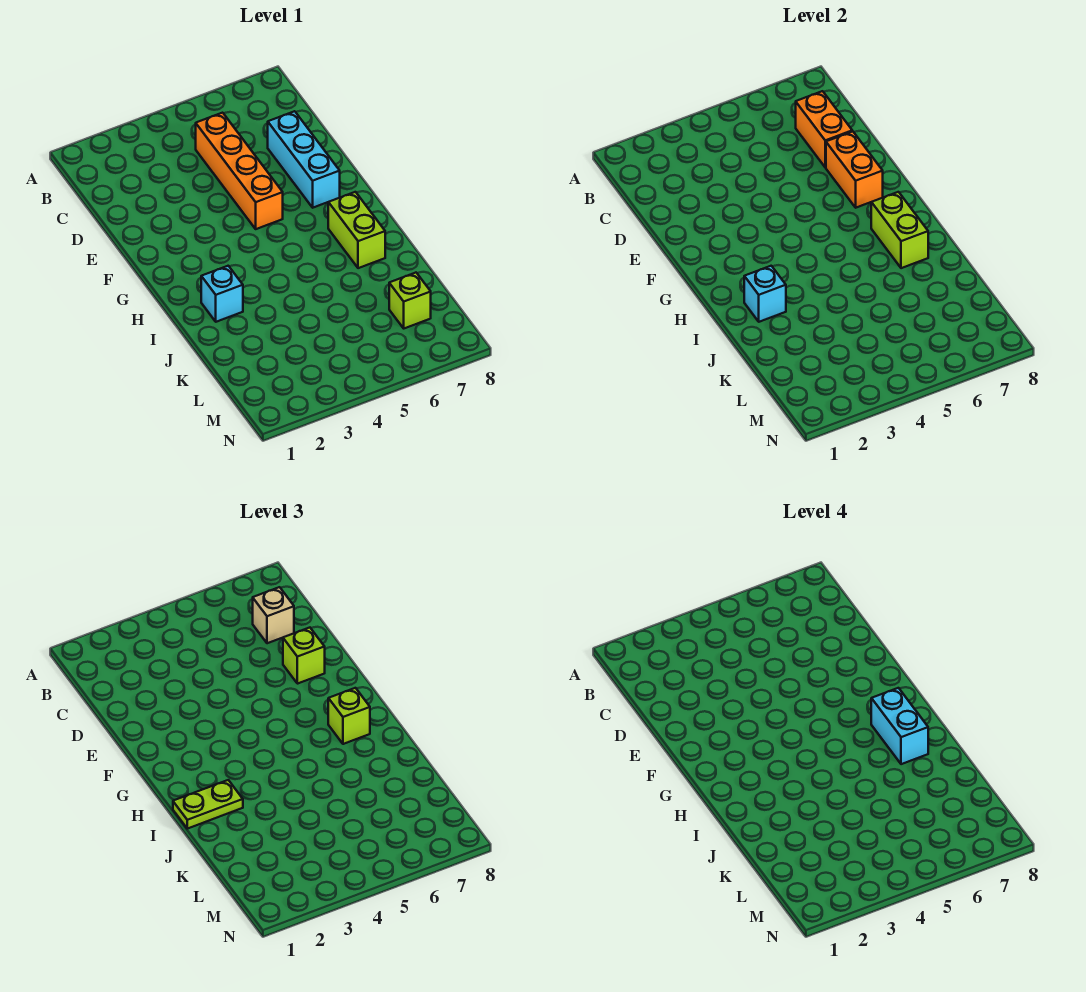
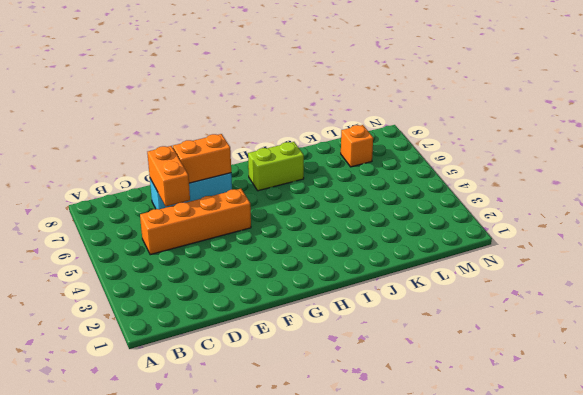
orange brick D6:D7 level 2 -> orange brick C7:D7 level 2
orange brick L7 level 1 -> lime brick L7 level 1
none -> cyan brick I2 level 1
none -> lime brick H7:I7 level 2
none -> cyan brick I2 level 2

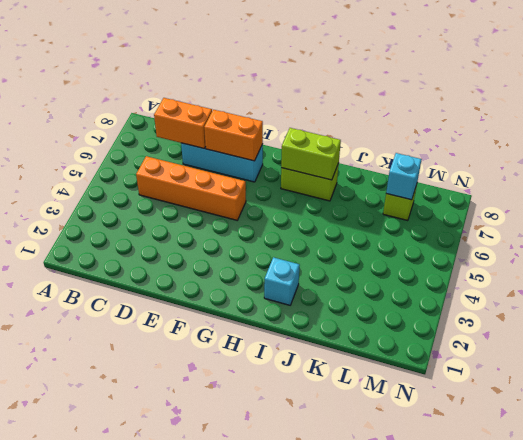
cyan brick L7 level 2 -> cyan brick I2 level 2
none -> tan brick C7 level 3
none -> lime brick E7 level 3
none -> lime brick H7 level 3

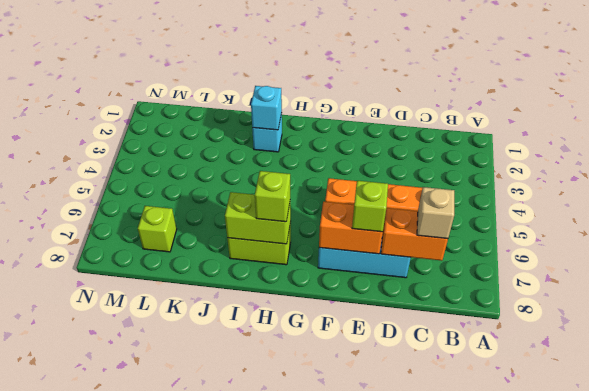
none -> lime plate I1:I2 level 3
none -> cyan brick H7:I7 level 4

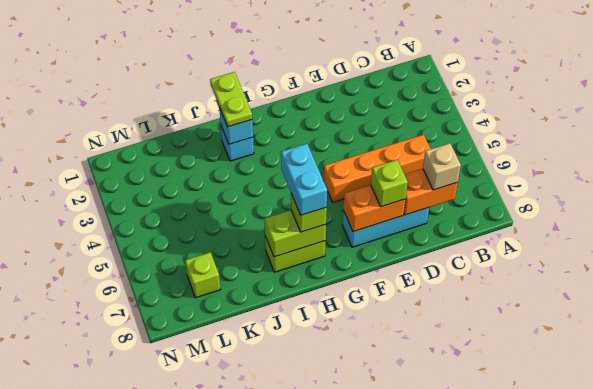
cyan brick H6:H7 level 4 -> cyan brick H7:I7 level 4

